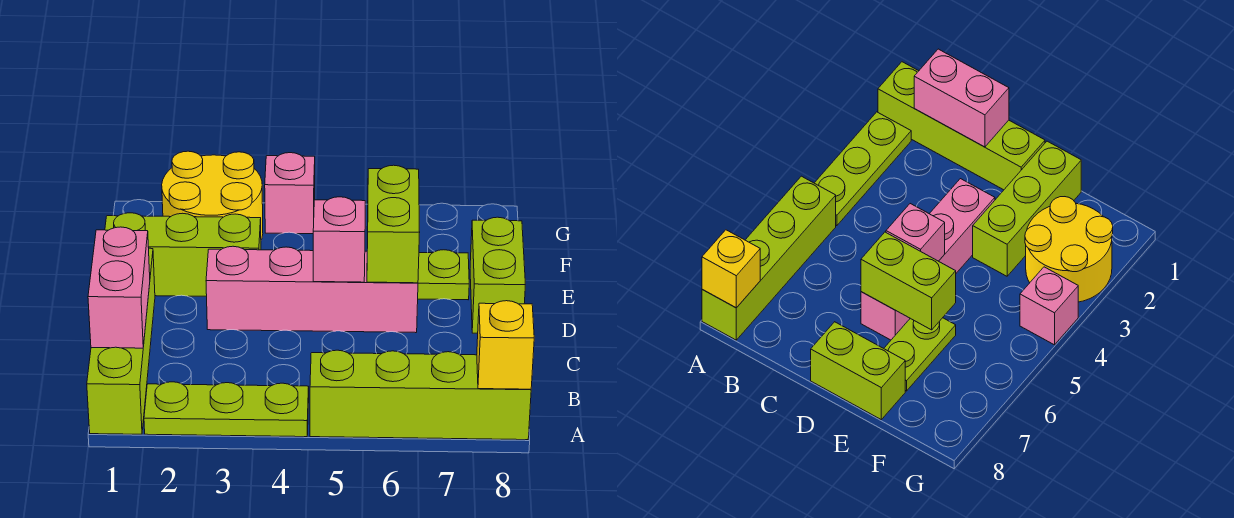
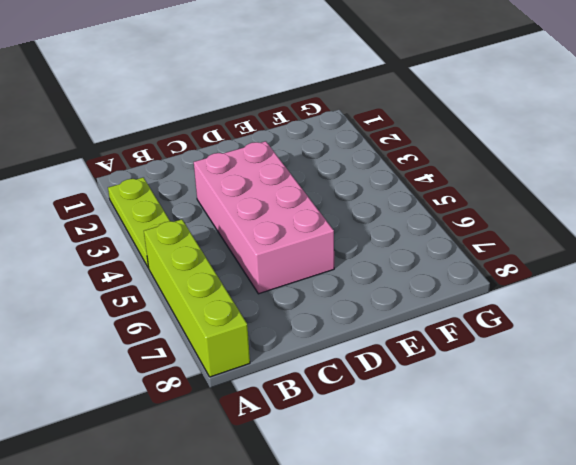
pink brick C3:D6 level 1 -> pink brick D3:D6 level 1
none -> lime brick A1:D1 level 1
none -> lime brick D8:E8 level 1
none -> lime brick E1:E3 level 1

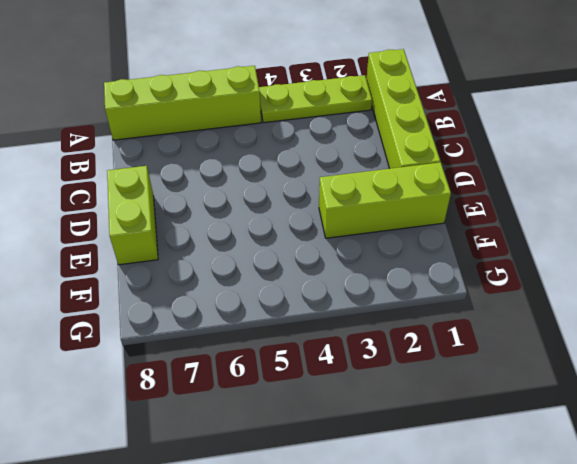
none -> pink brick D3:D6 level 1
none -> lime plate E6:E7 level 1
none -> yellow round brick F2:G3 level 1

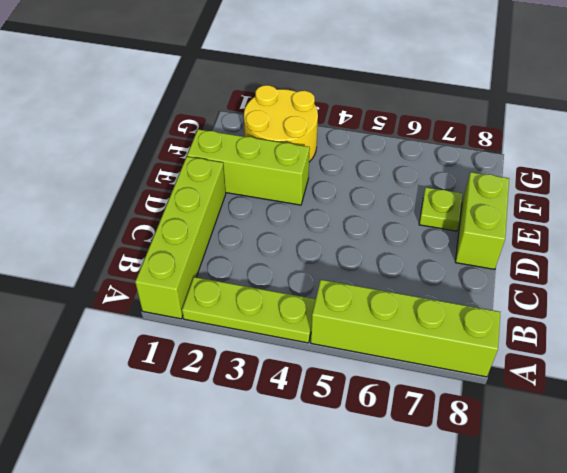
lime plate E7 level 1 -> lime plate E6:E7 level 1
none -> pink brick D3:D6 level 1
none -> pink brick G4 level 1
none -> yellow brick A8 level 2

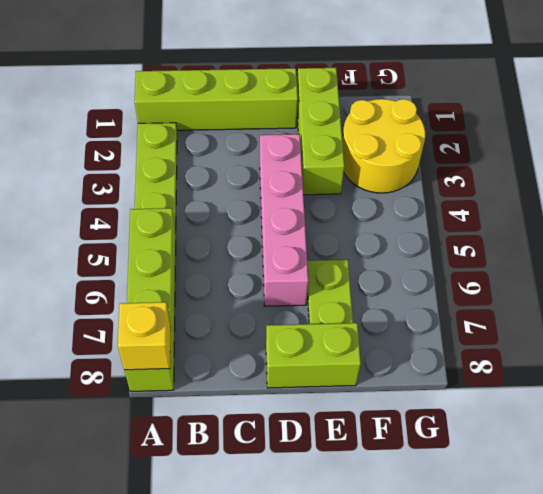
none -> pink brick G4 level 1
none -> pink brick B1:C1 level 2
none -> pink brick D5 level 2

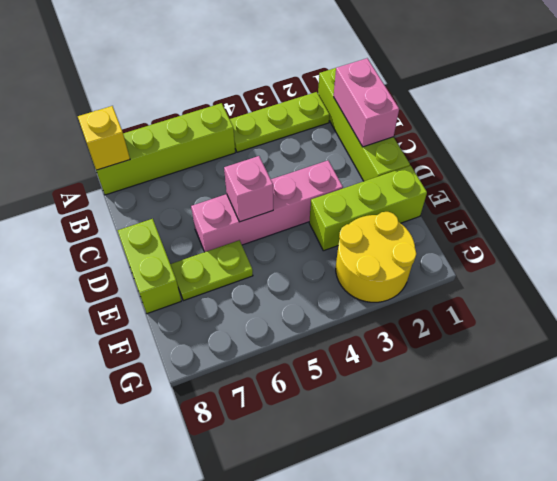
none -> pink brick G4 level 1
none -> lime brick D6:E6 level 2

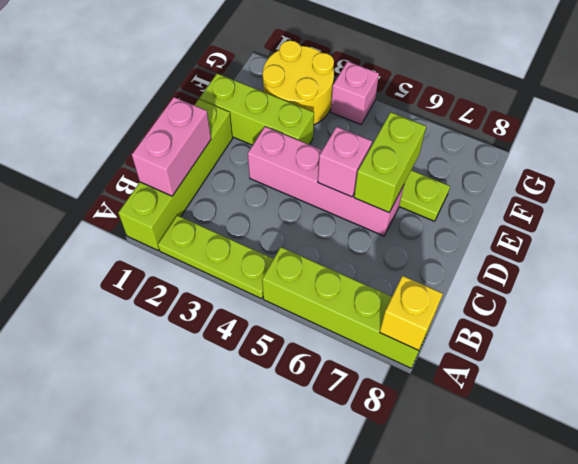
none -> lime brick D8:E8 level 1

